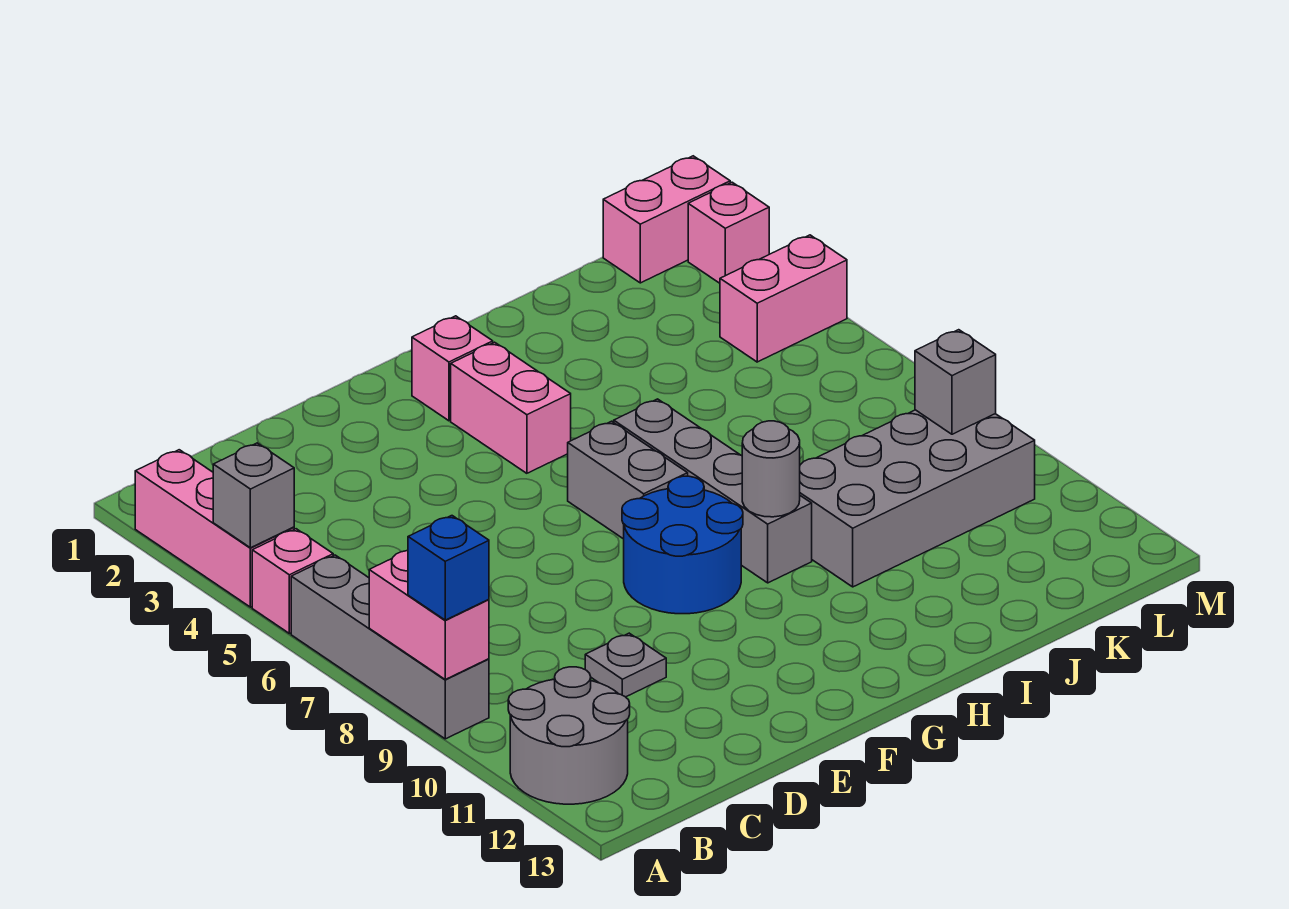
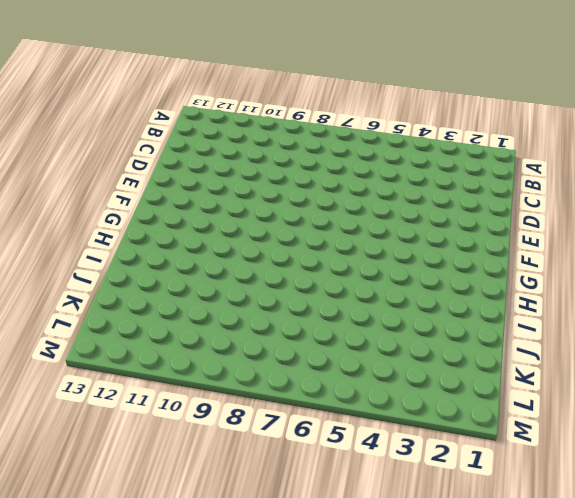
none -> pink brick A2:A4 level 1
none -> pink brick A5 level 1
none -> grey brick A6:A9 level 1

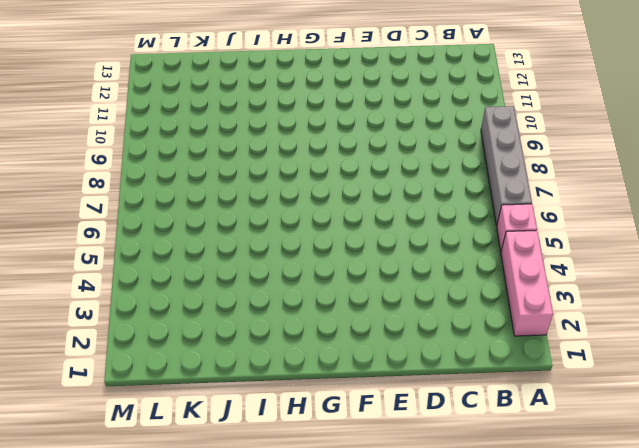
none -> grey round brick A11:B12 level 1
none -> grey plate D10 level 1
none -> blue round brick F8:G9 level 1

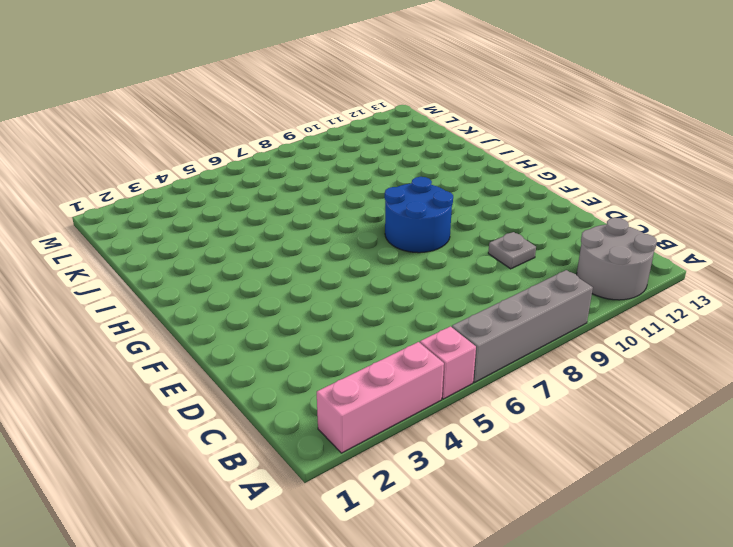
none -> pink brick G2 level 1
none -> pink brick G3:G4 level 1
none -> grey brick G6:G7 level 1

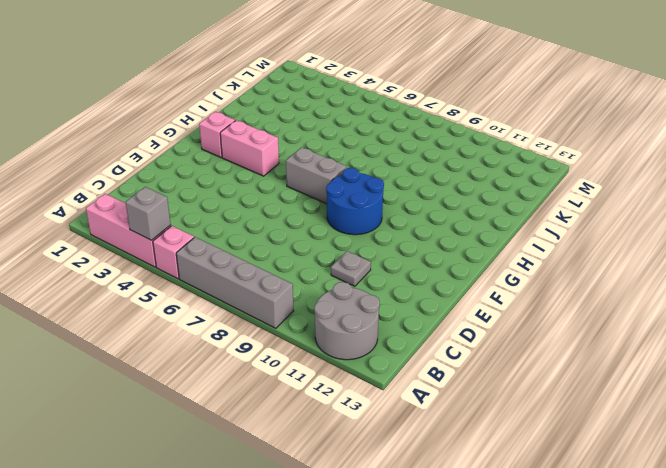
none -> grey brick H6:H9 level 1
none -> grey brick I9:L10 level 1
none -> pink brick L1:M1 level 1

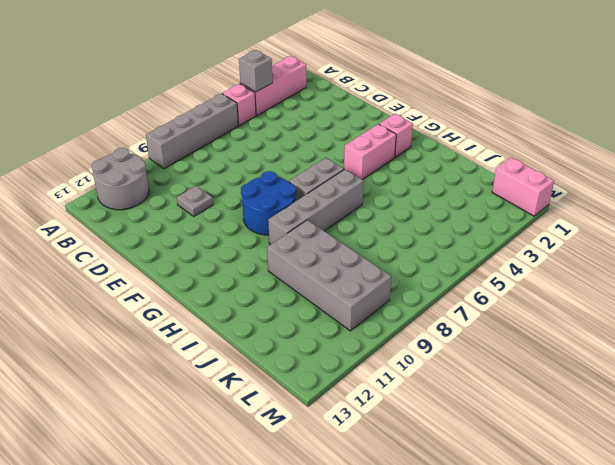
none -> pink brick L4:M4 level 1
none -> pink brick M2 level 1
none -> pink brick A8:A9 level 2

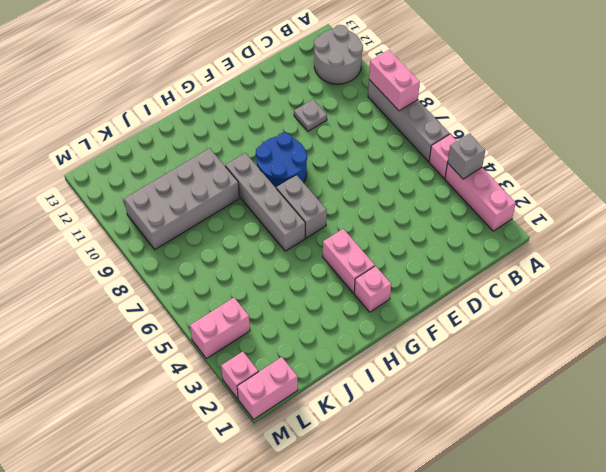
none -> grey round brick H9 level 2
none -> grey brick L9 level 2
none -> blue brick A9 level 3

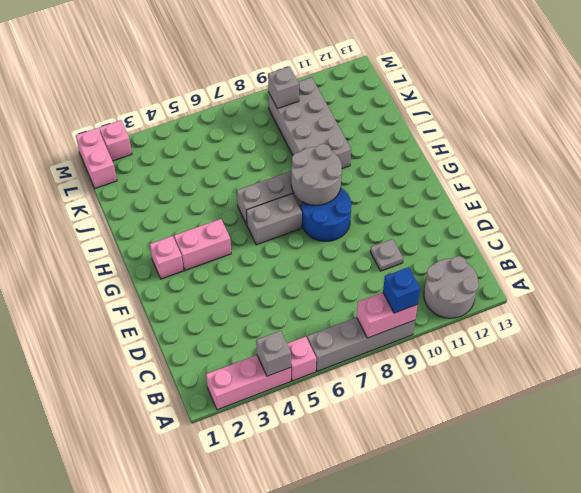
grey round brick G8:H9 level 2 -> grey round brick H9 level 2
none -> pink brick L4:M4 level 1

